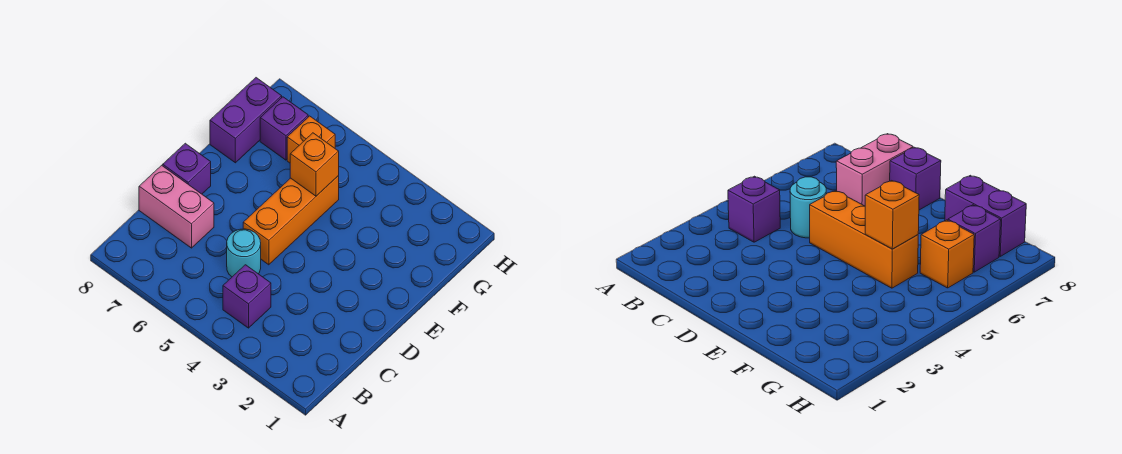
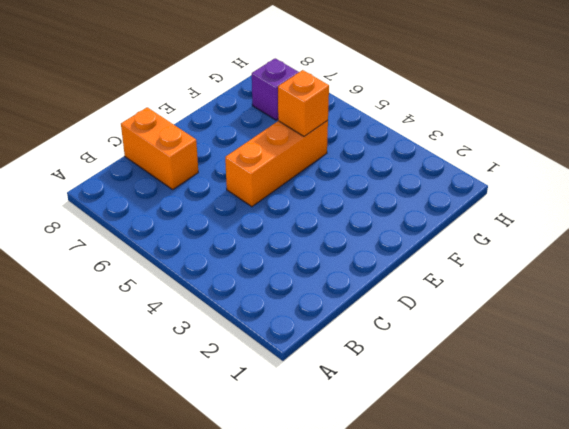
orange brick C7:C8 level 1 -> pink brick C7:C8 level 1
none -> purple brick B4 level 1
none -> cyan round brick C5 level 1

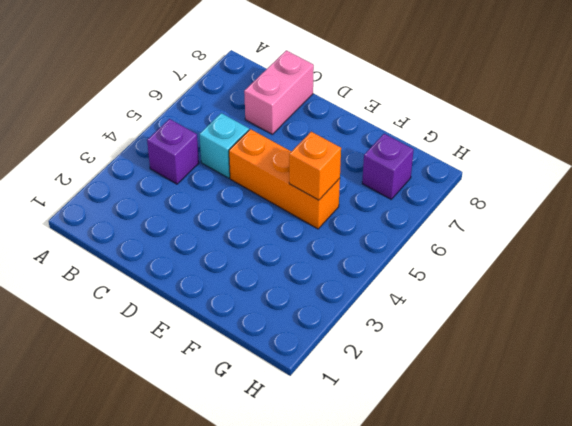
cyan brick C5 level 1 -> cyan round brick C5 level 1
none -> purple brick D8 level 1
none -> purple brick F8:G8 level 1

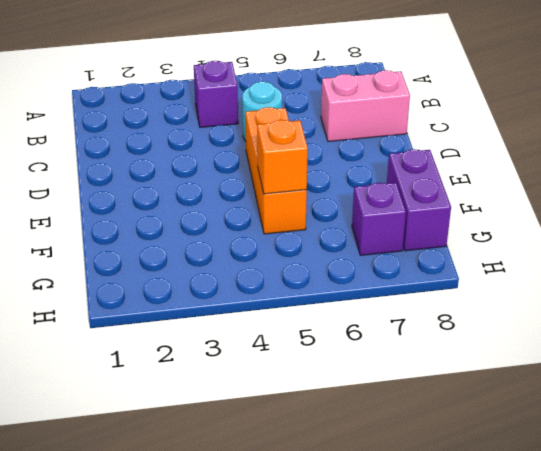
none -> purple brick D8 level 1
none -> orange brick G6 level 1

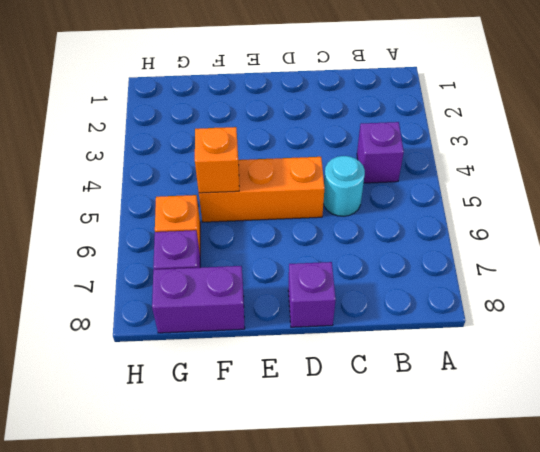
none -> pink brick C7:C8 level 1

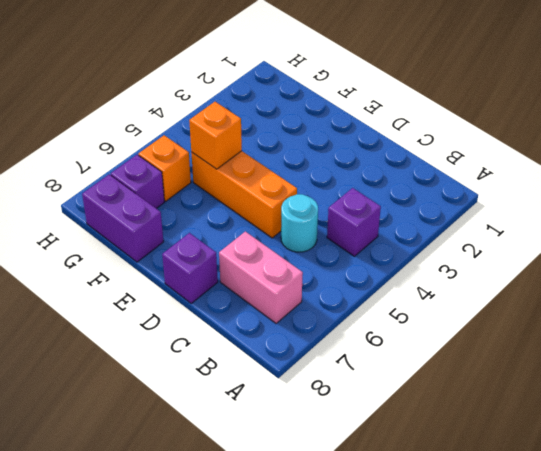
pink brick B7:C7 level 1 -> pink brick C7:C8 level 1

